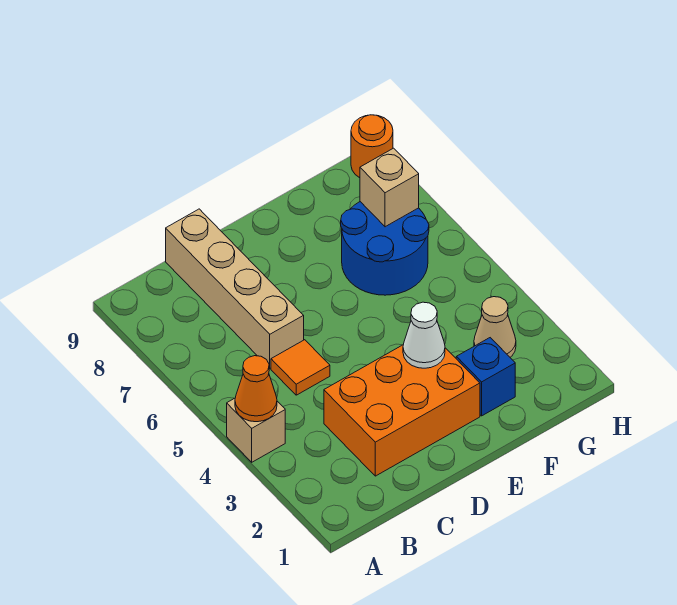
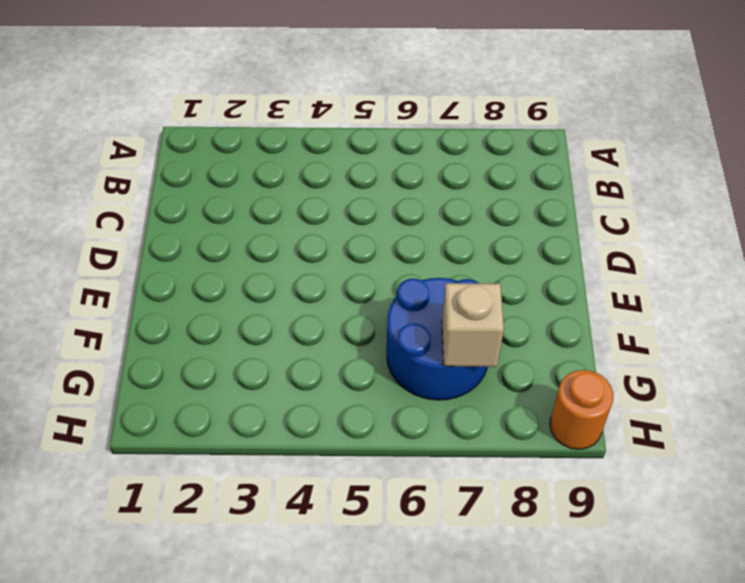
none -> tan brick A4 level 1
none -> orange brick C2:E3 level 1

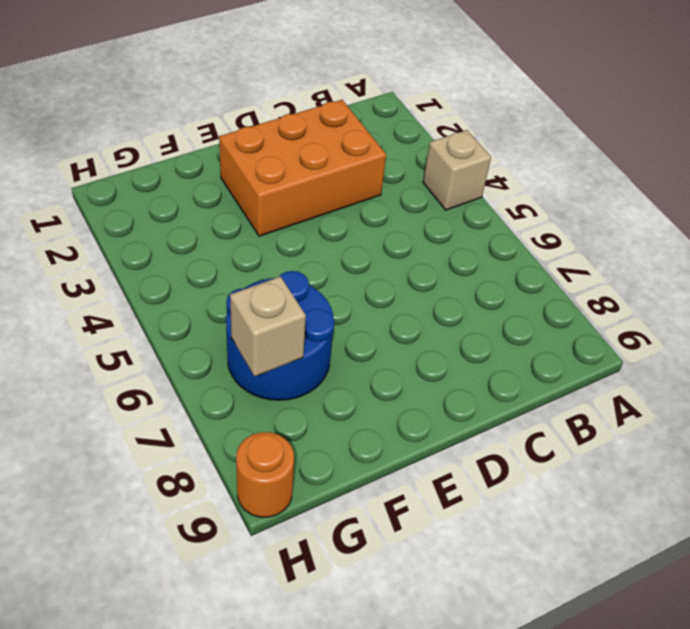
none -> orange tile C5 level 1
none -> tan brick C6:C9 level 1

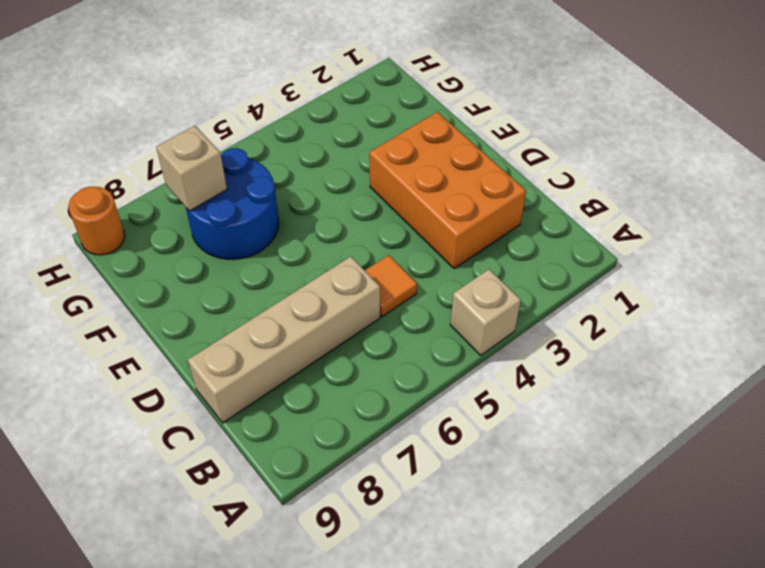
none -> blue brick F2 level 1
none -> tan cone G3 level 1

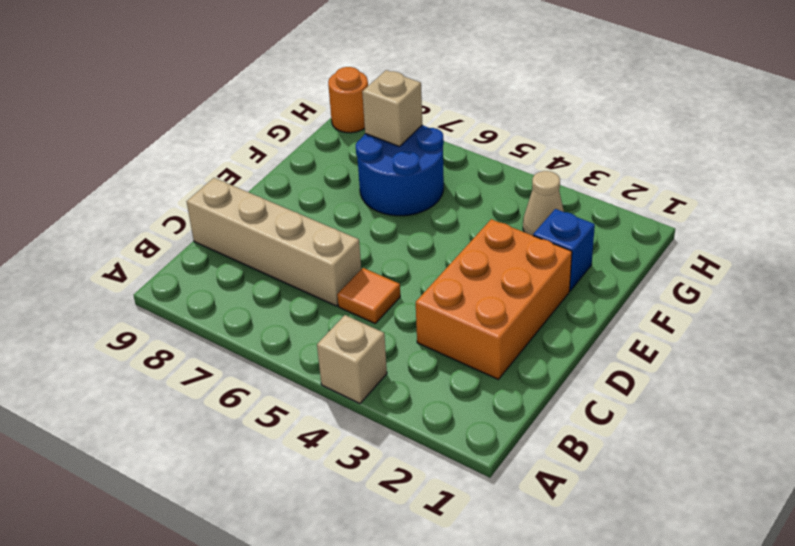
none -> orange cone A4 level 2
none -> white cone E3 level 2

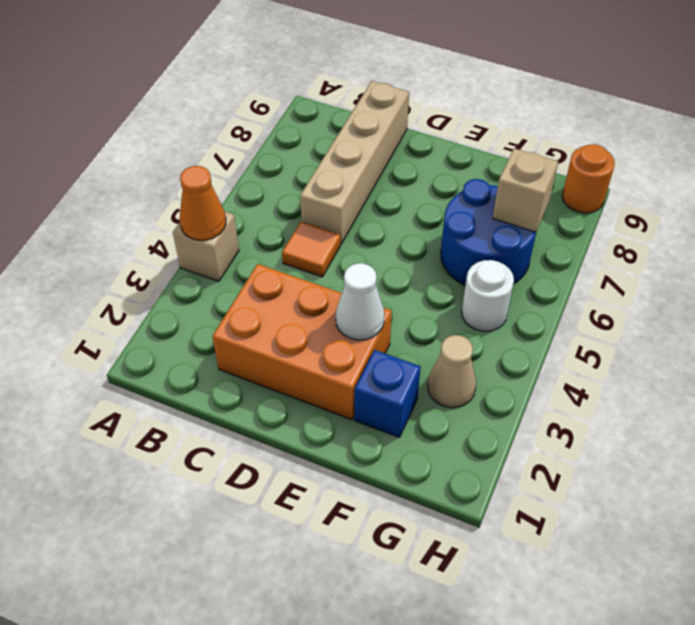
white round brick G5 level 1 -> none

